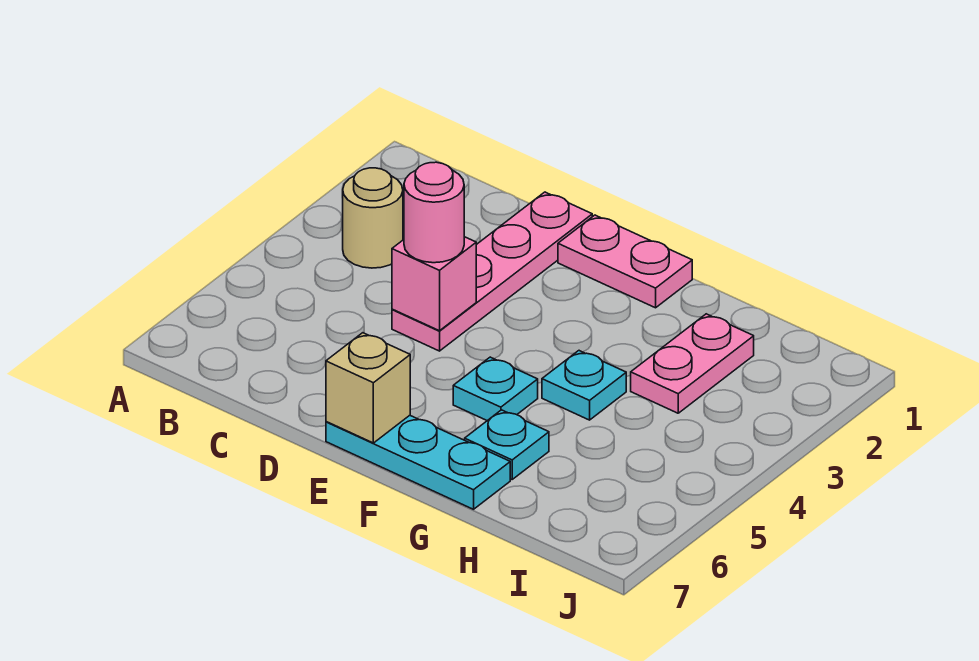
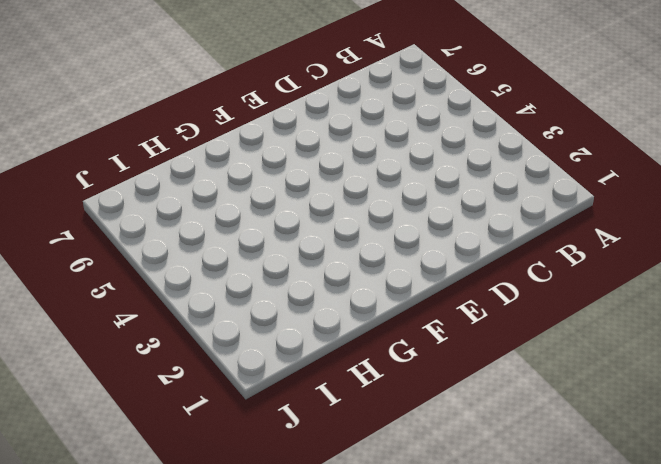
none -> tan round brick B3 level 1
none -> pink plate D1:D4 level 1

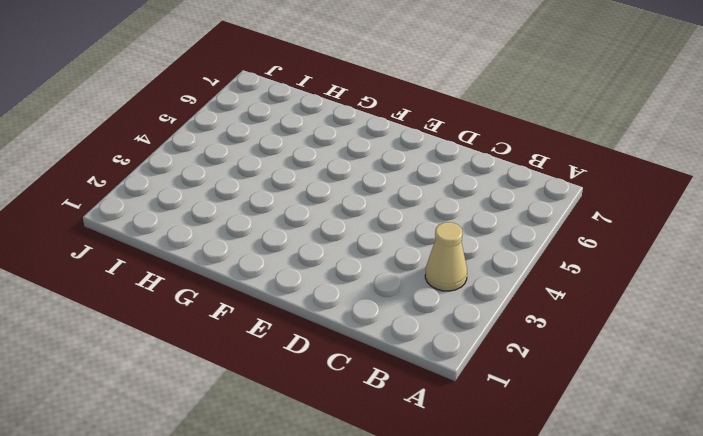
tan cone B3 level 1 -> tan round brick B3 level 1
none -> pink plate D1:D4 level 1
none -> pink plate E1:F1 level 1

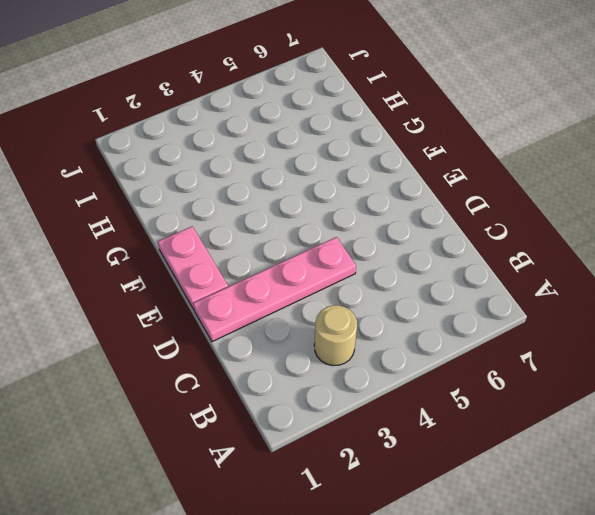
none -> cyan plate E7:G7 level 1
none -> cyan plate F5 level 1

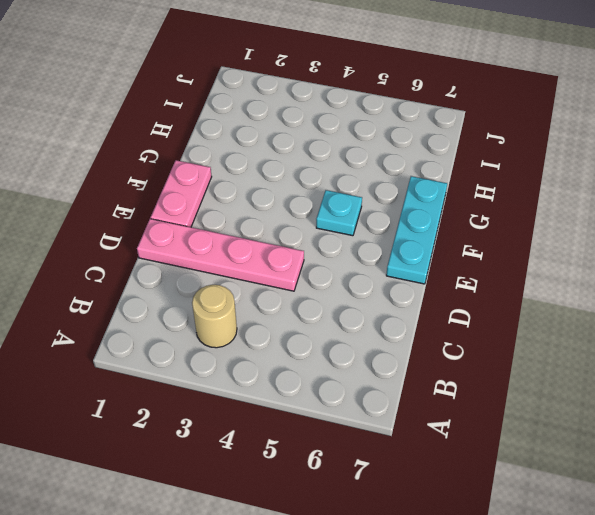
none -> cyan plate G4 level 1
none -> cyan plate G6 level 1

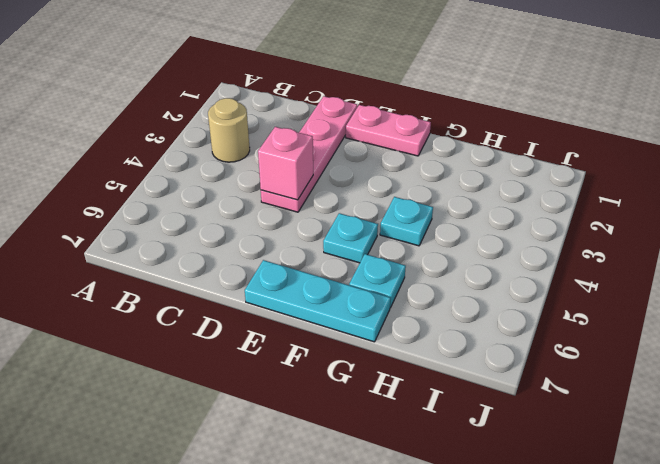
none -> pink plate H2:H3 level 1
none -> tan brick E7 level 2

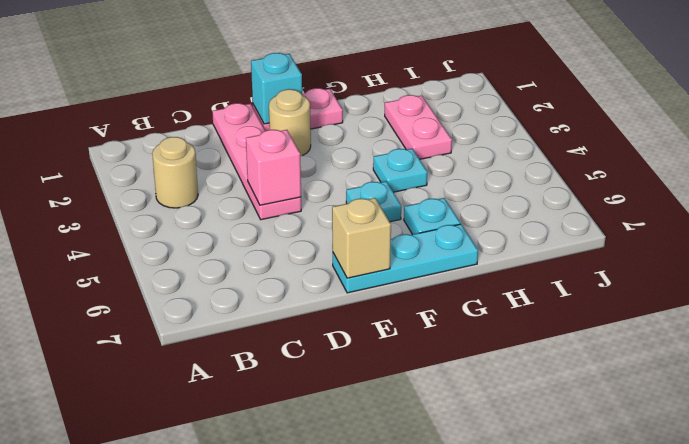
cyan brick E1 level 2 -> none
tan round brick E2 level 1 -> none
none -> pink round brick D4 level 3

